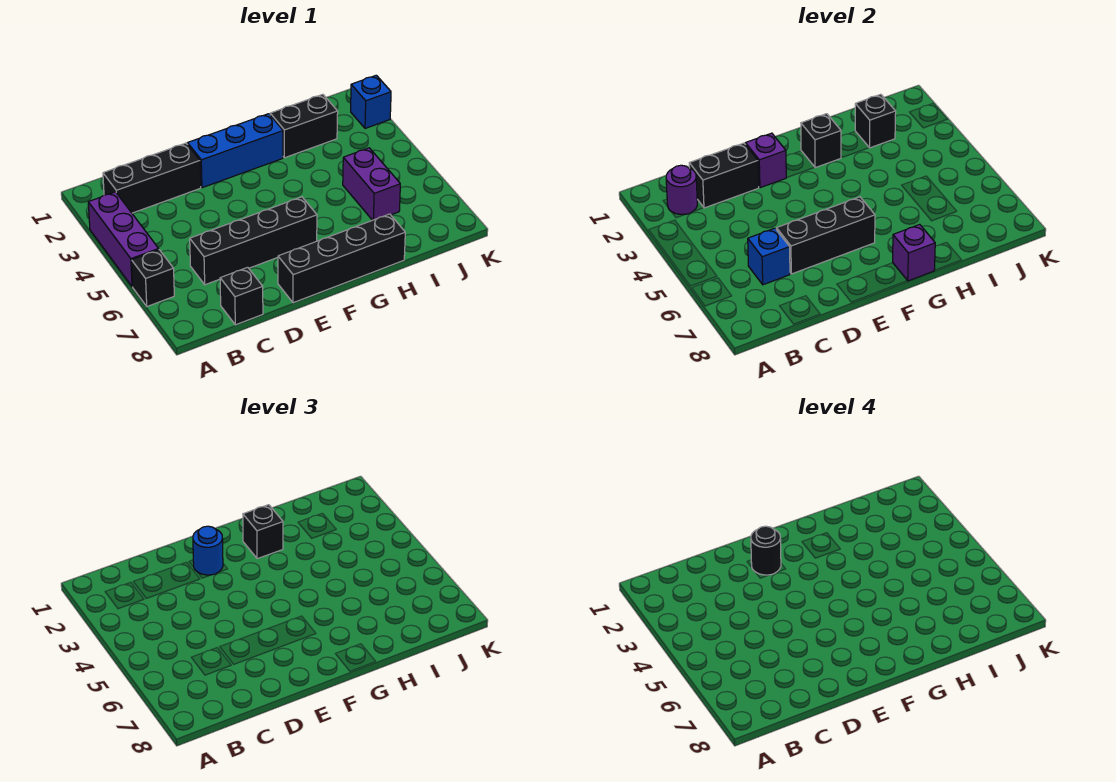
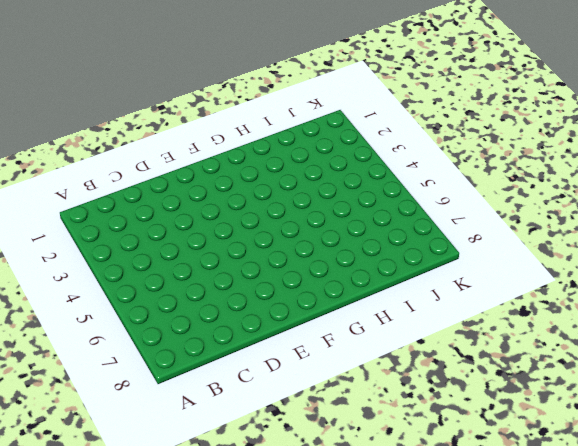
none -> purple brick A3:A5 level 1
none -> black brick A6 level 1
none -> black brick B2:D2 level 1

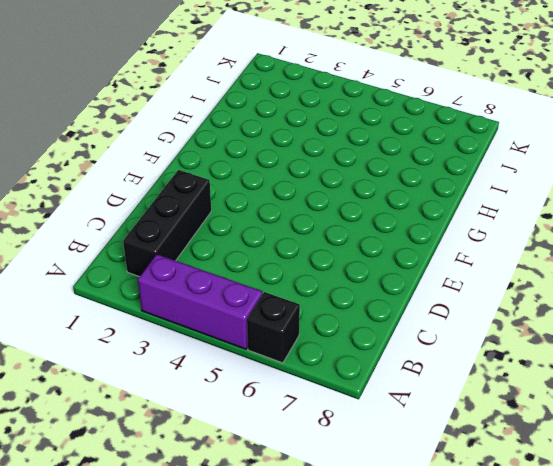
none -> black brick C6:F6 level 1
none -> black brick C8 level 1
none -> blue brick E2:G2 level 1

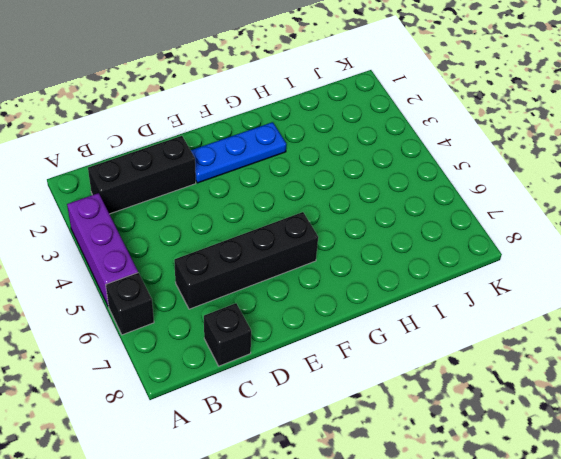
blue plate E2:G2 level 1 -> blue brick E2:G2 level 1
none -> black brick E8:H8 level 1
none -> black brick H2:I2 level 1
none -> purple brick I5:I6 level 1

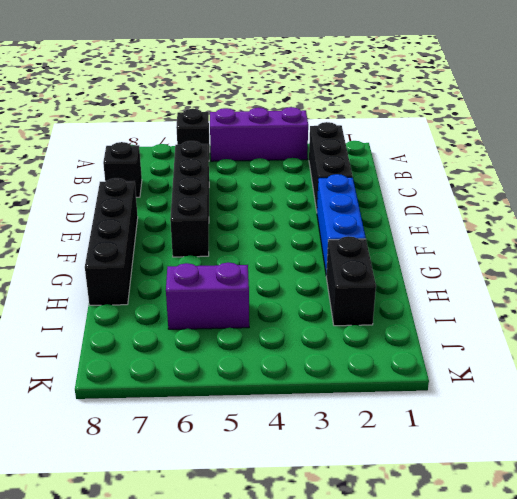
none -> blue brick K2 level 1
none -> purple round brick B2 level 2
none -> black brick C2:D2 level 2

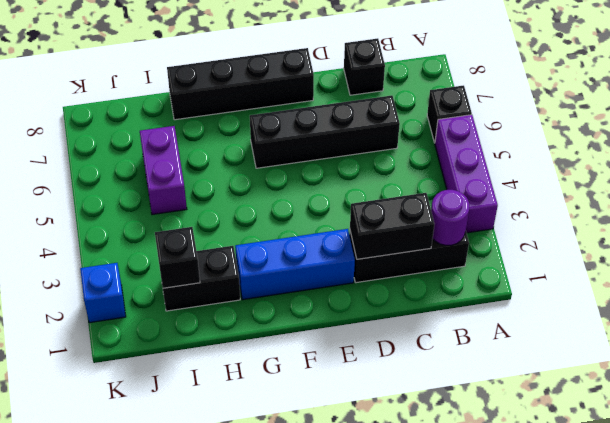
none -> blue brick C6 level 2
none -> black brick D6:F6 level 2
none -> purple brick E2 level 2

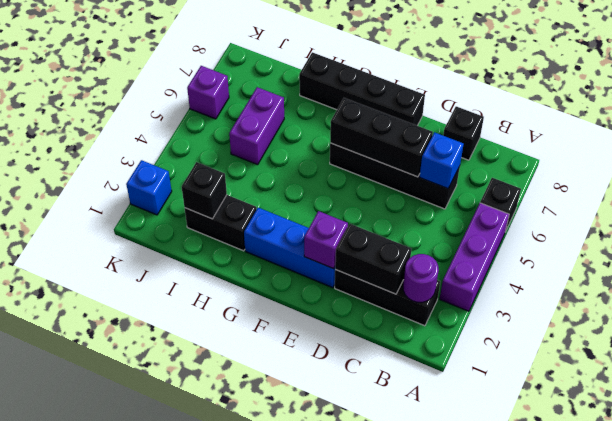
purple brick K6 level 1 -> purple brick G8 level 2
none -> black brick G2 level 2
none -> blue round brick E2 level 3
none -> black brick G2 level 3

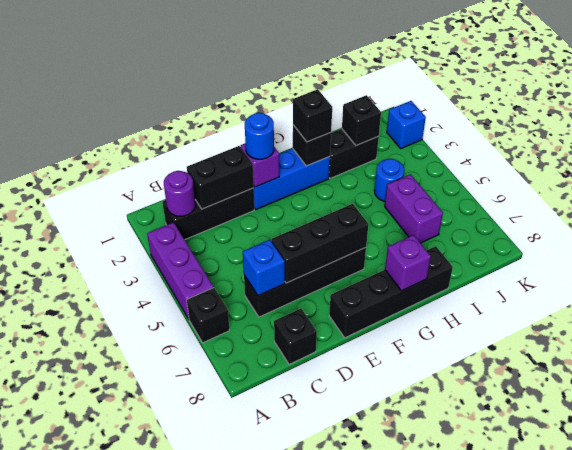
blue round brick I4 level 1 -> none
none -> black round brick E2 level 4

